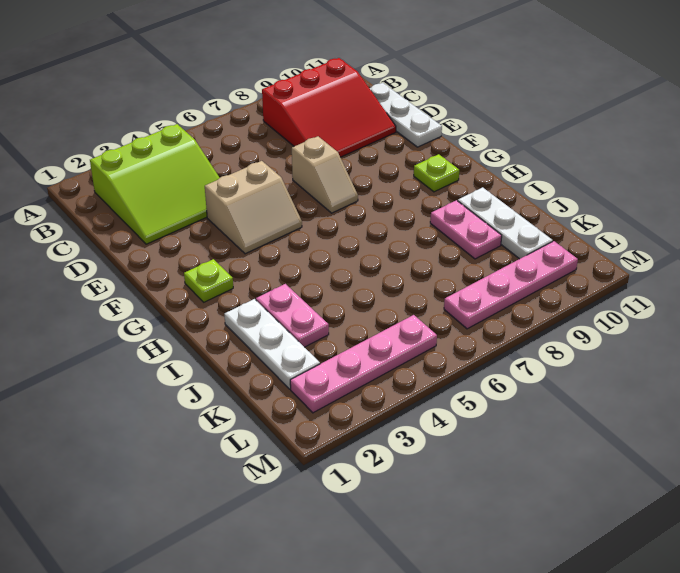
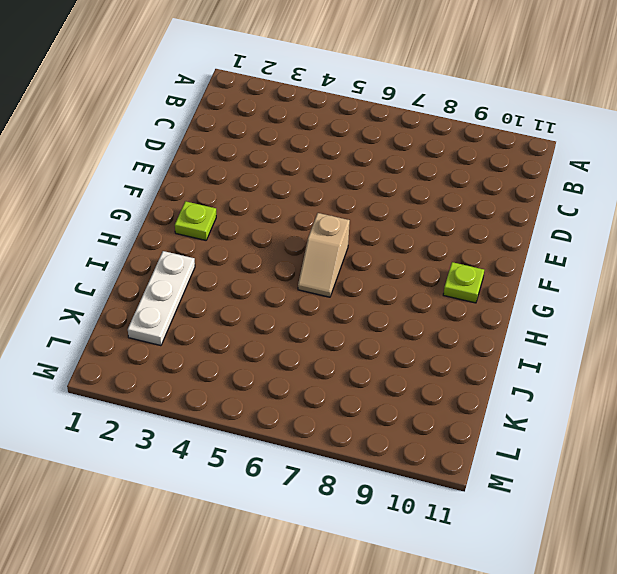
tan slope G6:H6 level 1 top G -> tan slope E7:F7 level 1 top E
none -> lime slope B2:D4 level 1 top B
none -> red slope B8:D10 level 1 top B
none -> white plate C11:E11 level 1

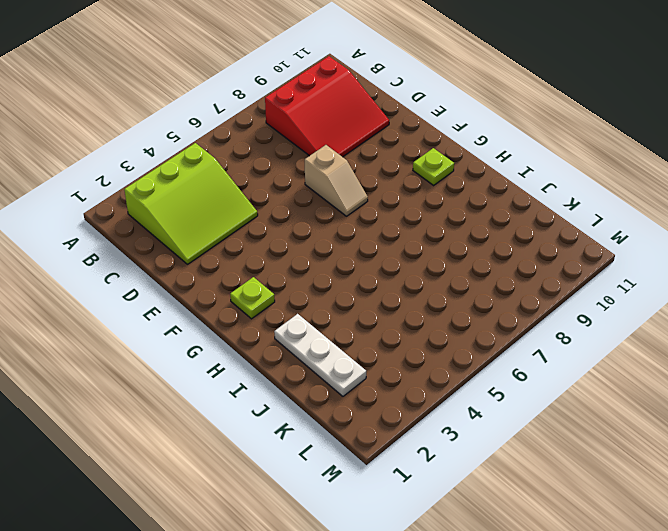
none -> white plate C11:E11 level 1
none -> tan slope E4:F5 level 1 top E
none -> pink plate I3:J3 level 1

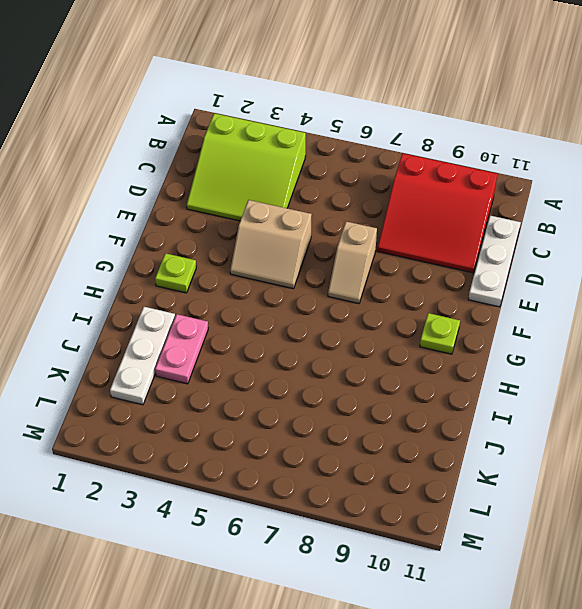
none -> pink plate I9:J9 level 1
none -> white plate I10:K10 level 1
none -> pink plate L2:L5 level 1

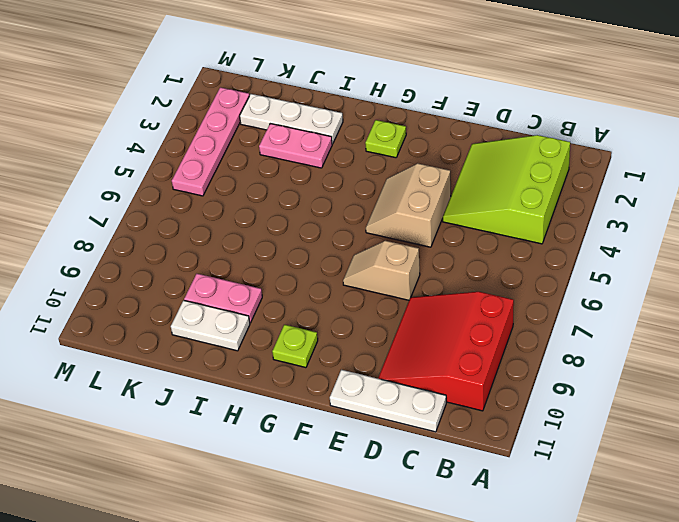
white plate I10:J10 level 1 -> white plate I10:K10 level 1
none -> pink plate L7:L10 level 1

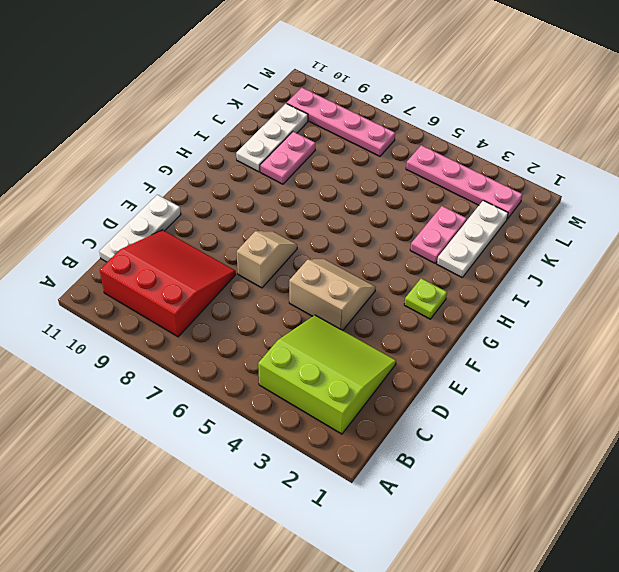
none -> lime plate G10 level 1

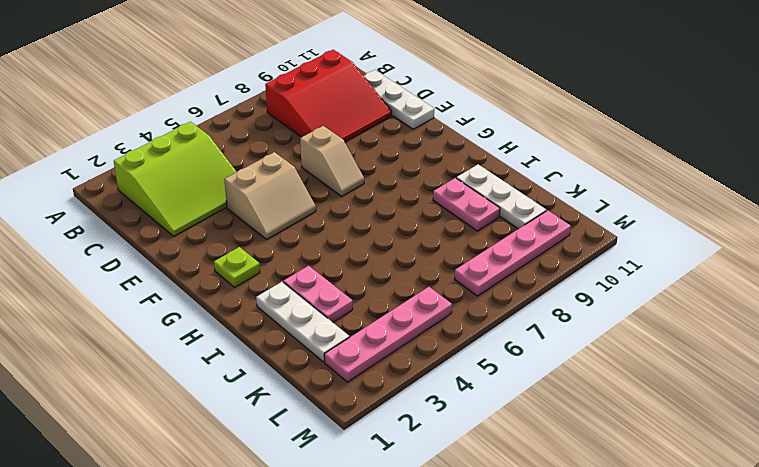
none -> lime plate G10 level 1

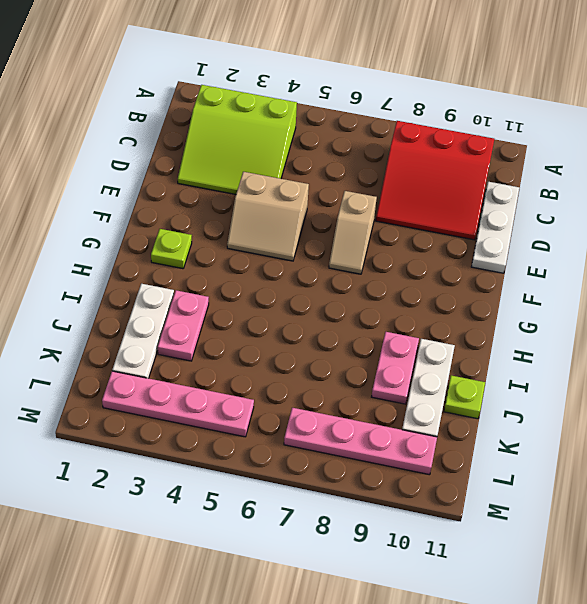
lime plate J11 level 1 -> lime plate G10 level 1

